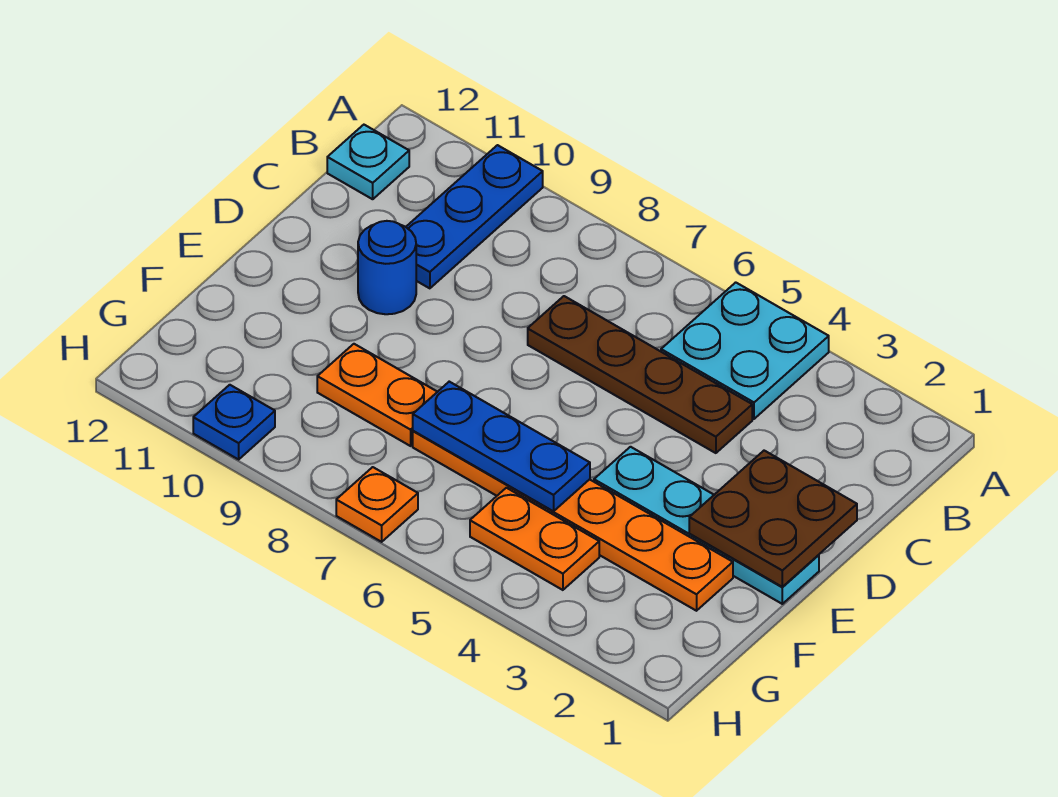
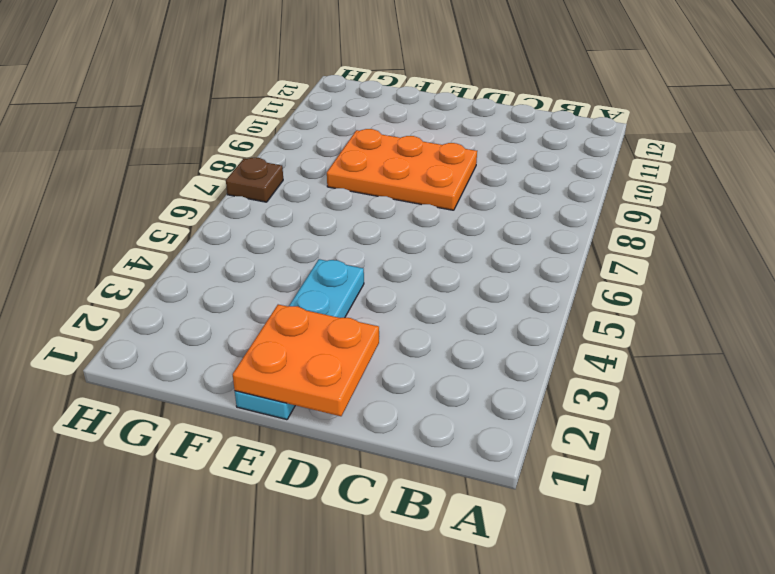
orange plate D1:E2 level 2 -> brown plate D1:E2 level 2
orange plate D8:F9 level 1 -> orange plate F8:F9 level 1
brown plate H7 level 1 -> orange plate H7 level 1
none -> cyan plate A4:B5 level 1
none -> blue plate A10:C10 level 1
none -> cyan plate B12 level 1

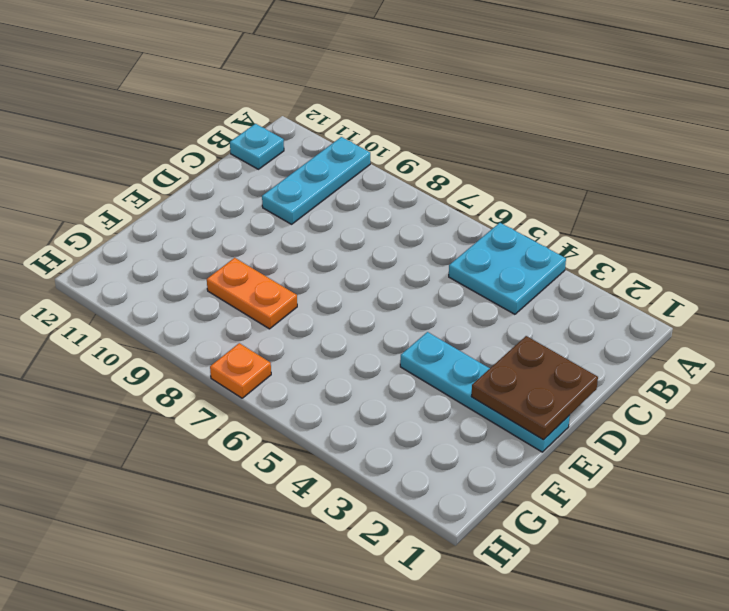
cyan plate A10:C10 level 1 -> blue plate A10:C10 level 1
none -> brown plate C4:C7 level 1
none -> blue round brick D10 level 1
none -> orange plate F2:F7 level 1

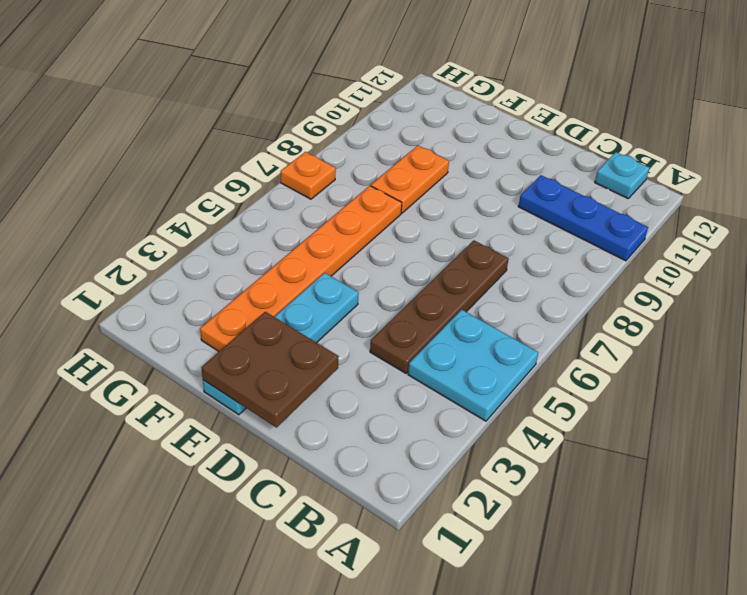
none -> blue round brick D10 level 1
none -> orange plate G4:G5 level 1
none -> blue plate H10 level 1

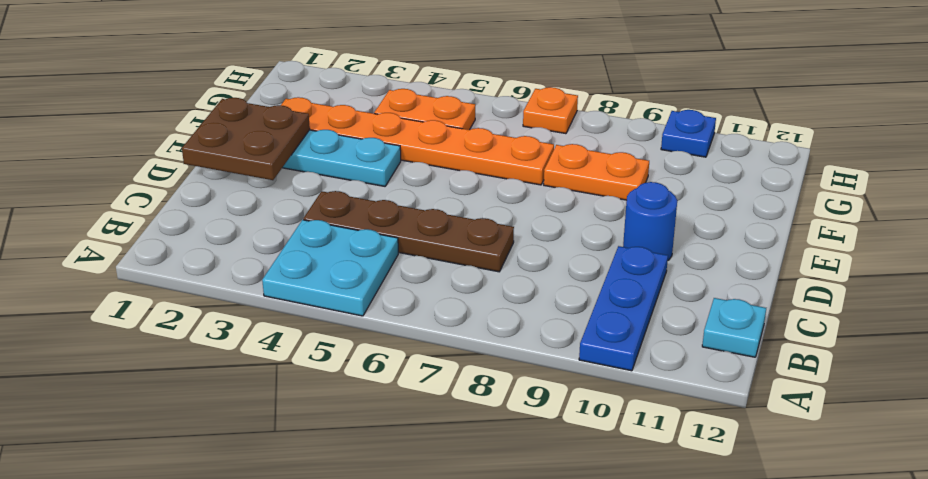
none -> blue plate F5:F7 level 2

